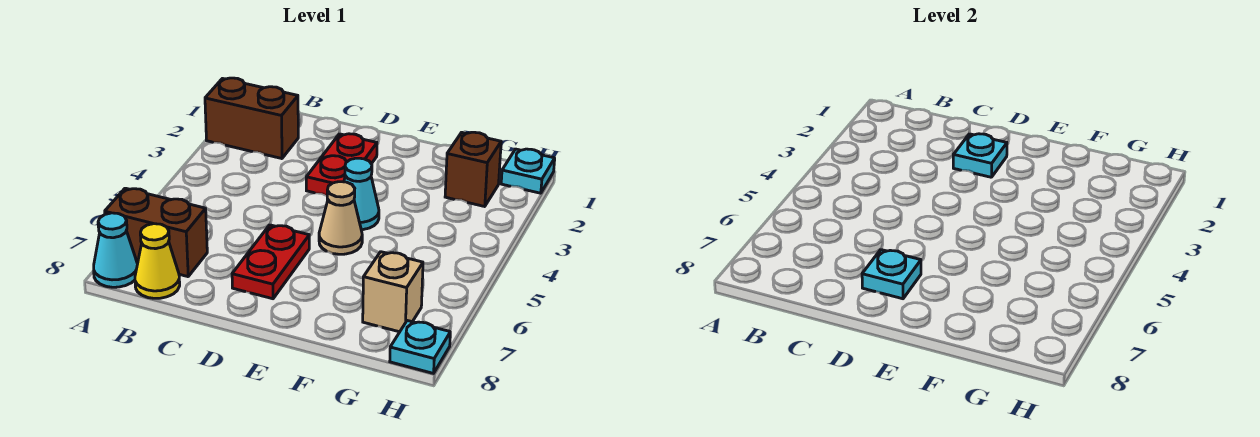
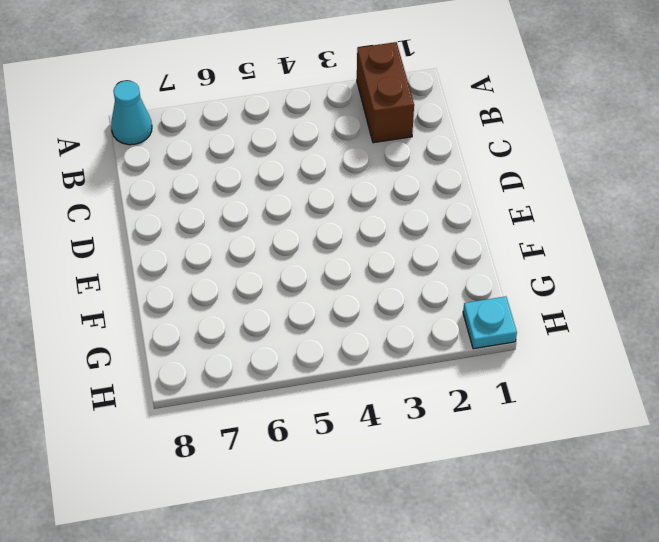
none -> brown brick A7:B7 level 1
none -> yellow cone B8 level 1
none -> red plate D2:D3 level 1

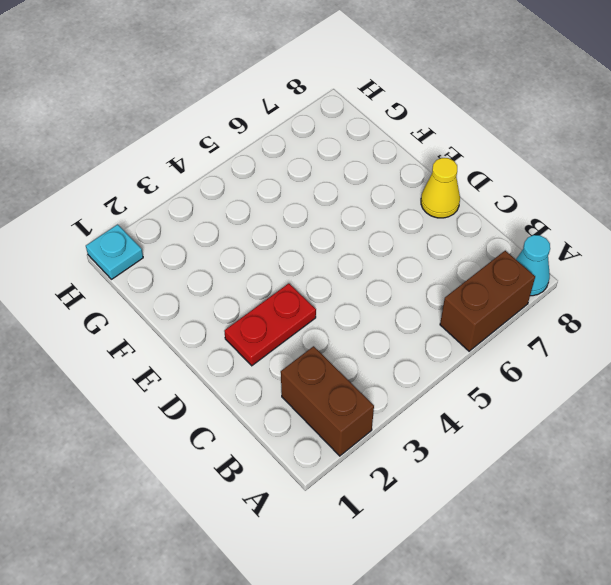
brown brick A6:A7 level 1 -> brown brick A7:B7 level 1
yellow cone D8 level 1 -> yellow cone B8 level 1
none -> red plate D6:D7 level 1
none -> cyan cone E4 level 1
none -> tan cone E5 level 1

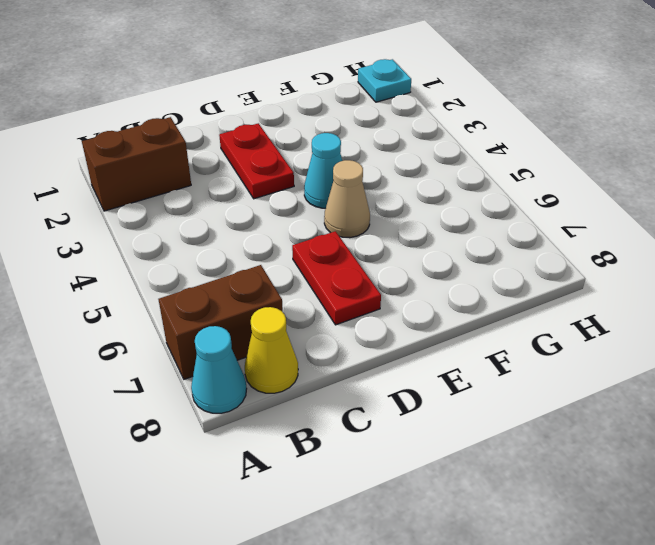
none -> brown brick G2 level 1
none -> tan brick G7 level 1
none -> cyan plate H8 level 1

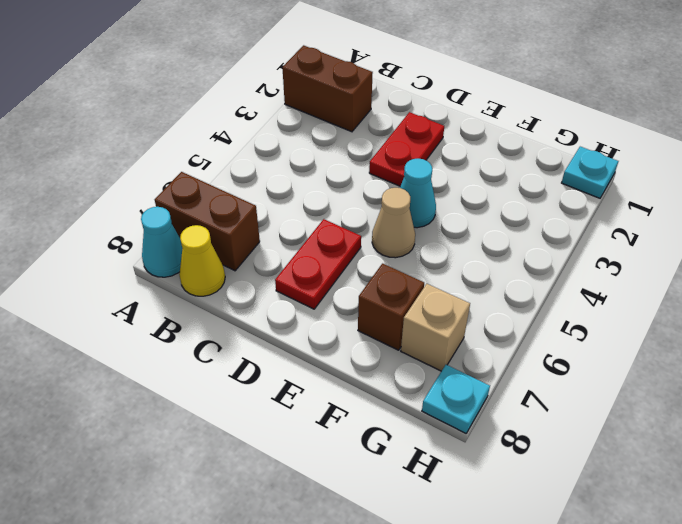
brown brick F7 level 1 -> brown brick G2 level 1
none -> cyan plate D2 level 2
none -> cyan plate D7 level 2

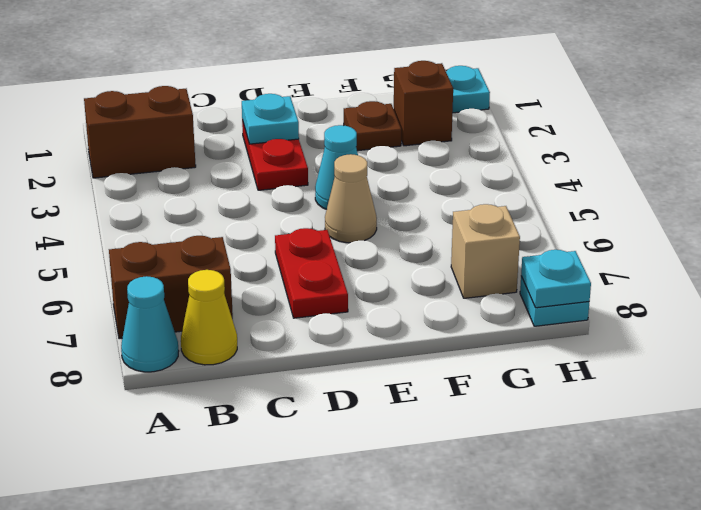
brown plate F2 level 1 -> none
cyan plate H8 level 2 -> cyan plate D7 level 2

